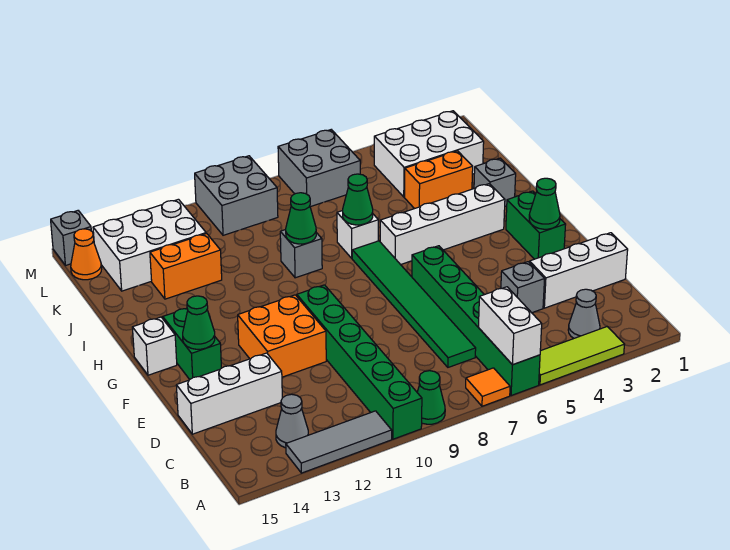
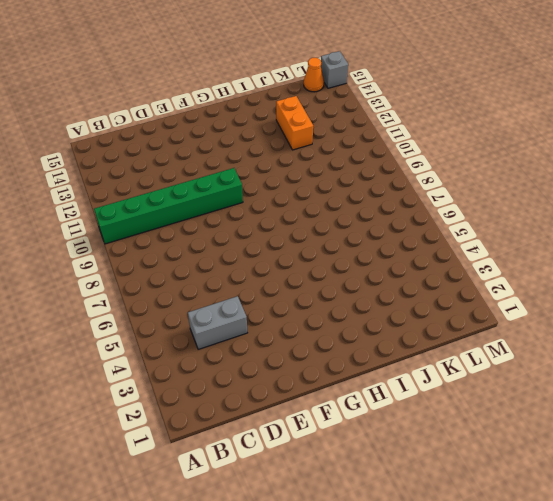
grey brick C4:D4 level 1 -> grey brick D4 level 1
none -> lime tile A3:A5 level 1
none -> green brick A6:F6 level 1
none -> orange tile A7 level 1
none -> green cone A9 level 1

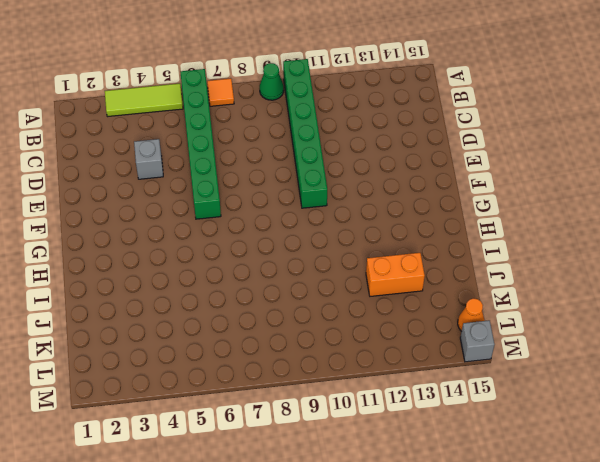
none -> grey tile A11:A13 level 1
none -> grey cone B3 level 1
none -> grey cone B13 level 1
none -> green tile C7:H7 level 1

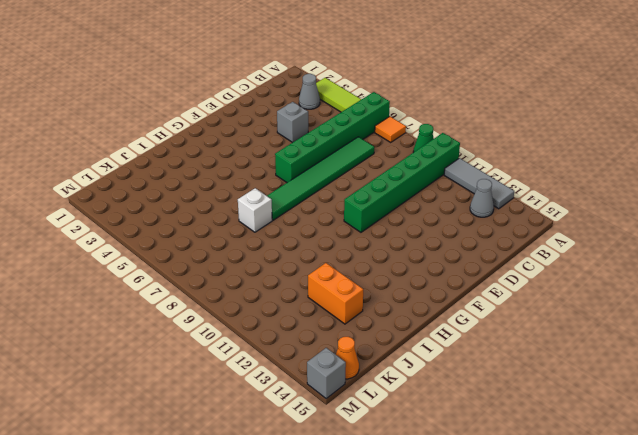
none -> white brick D1:D3 level 1
none -> white brick D13:D15 level 1
none -> orange brick E11:F12 level 1
none -> green brick F2:G2 level 1

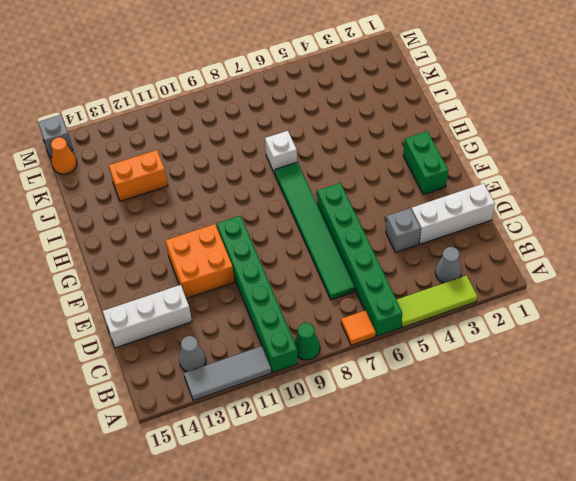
none -> green brick F14:G14 level 1
none -> white brick G15 level 1
none -> white brick H3:H6 level 1
none -> grey brick I2 level 1

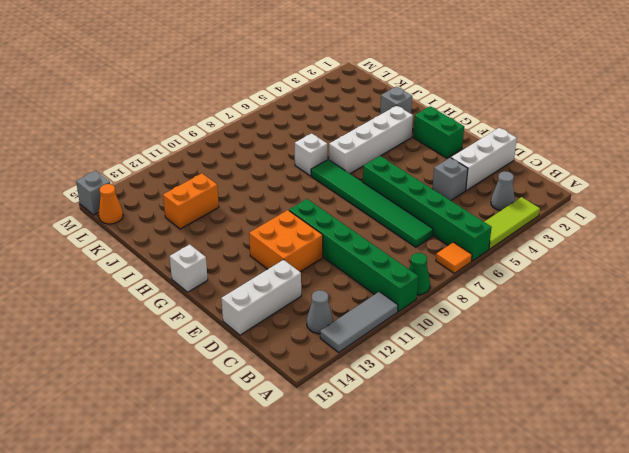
none -> green brick F14:G14 level 1
none -> grey brick I9 level 1
none -> orange brick J3:J4 level 1
none -> white brick K2:L4 level 1

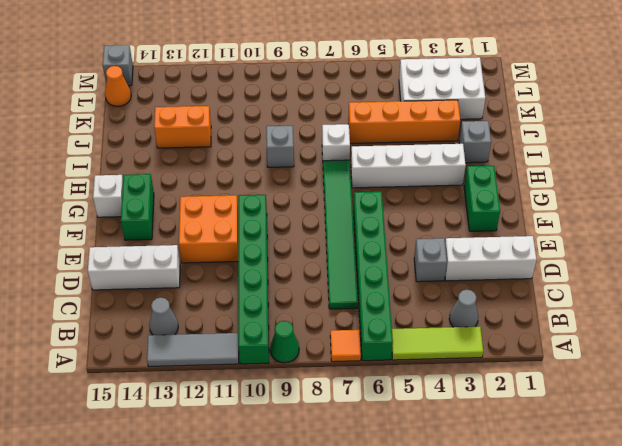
orange brick J3:J6 level 1 -> orange brick J3:J4 level 1
none -> white brick K12:L14 level 1
none -> grey brick L6:M7 level 1
none -> grey brick L9:M10 level 1
none -> white brick A6:B6 level 2

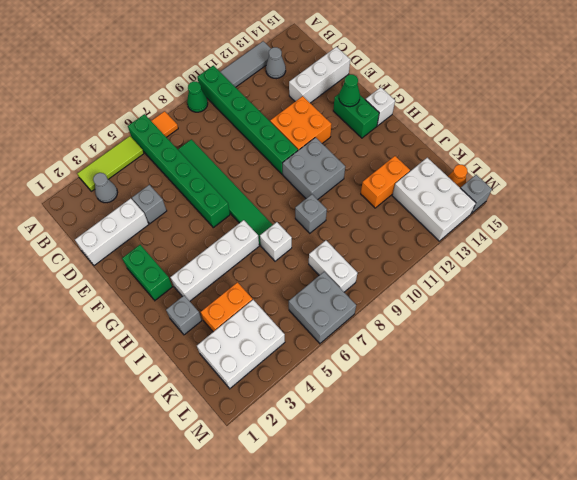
grey brick G10:H11 level 1 -> grey brick L9:M10 level 1
white brick K8:L8 level 1 -> white brick A6:B6 level 2
white brick K13:M14 level 1 -> white brick K12:L14 level 1
none -> green cone F2 level 2
none -> green cone I7 level 2
none -> green cone I9 level 2

